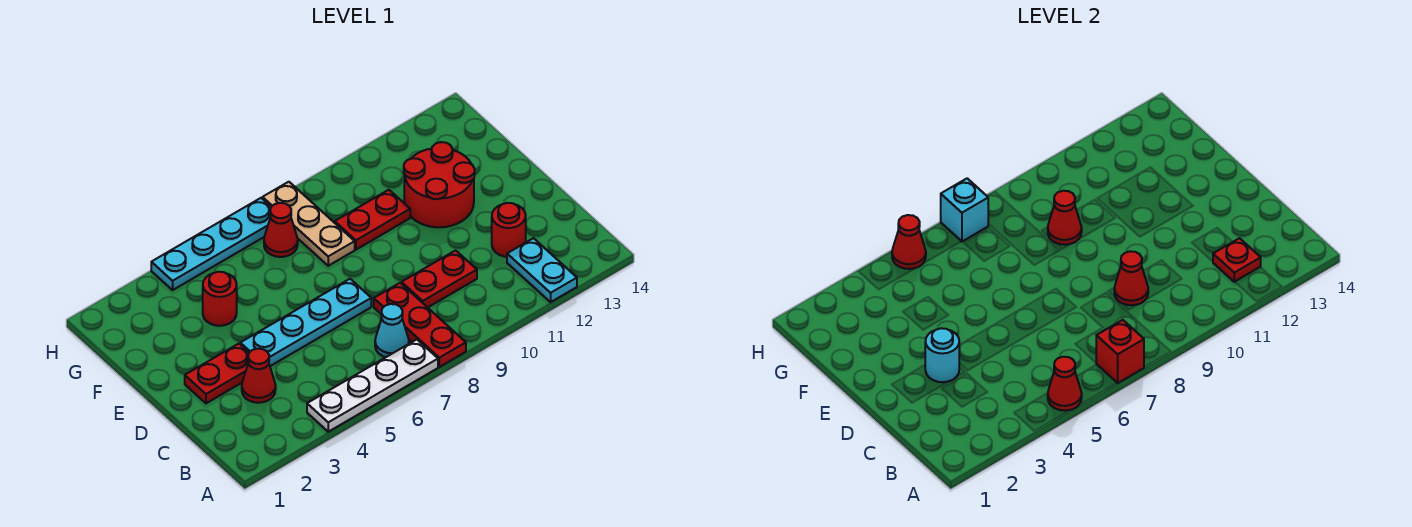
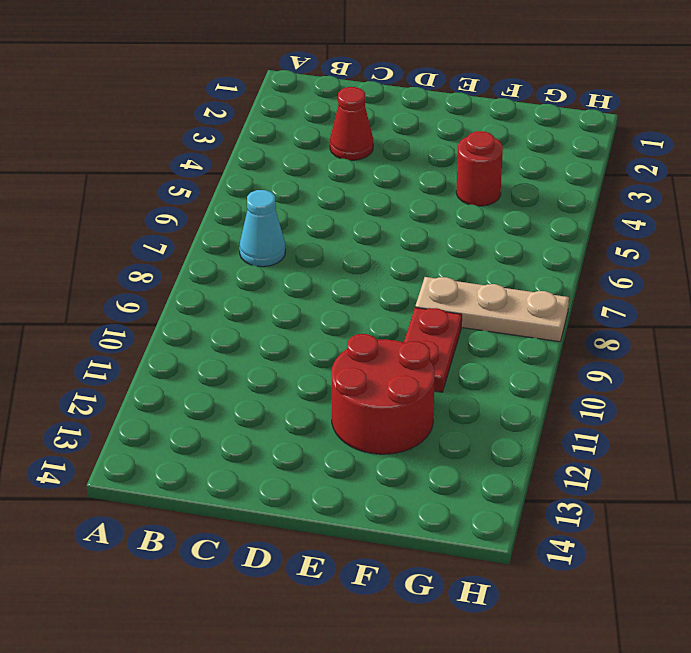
none -> white plate A4:A7 level 1
none -> red plate A8:C8 level 1
none -> cyan plate A12:B12 level 1

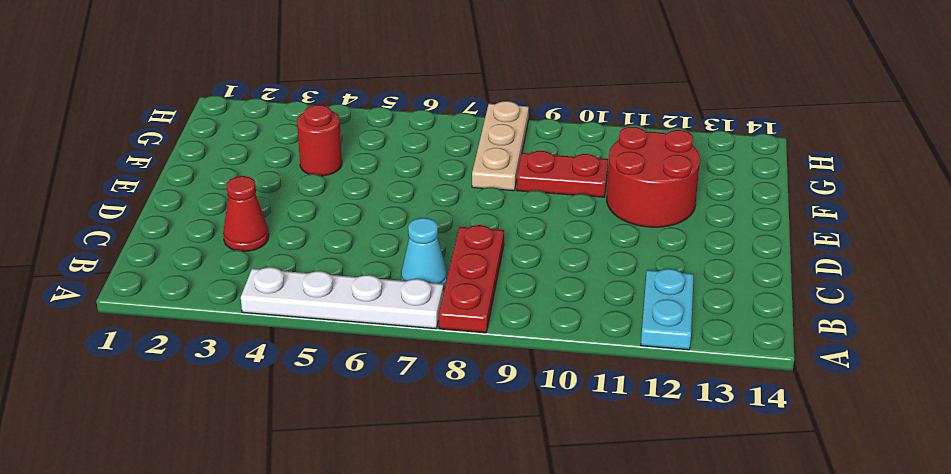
none -> red plate C9:C10 level 1
none -> red round brick C12 level 1
none -> red plate D2:D3 level 1

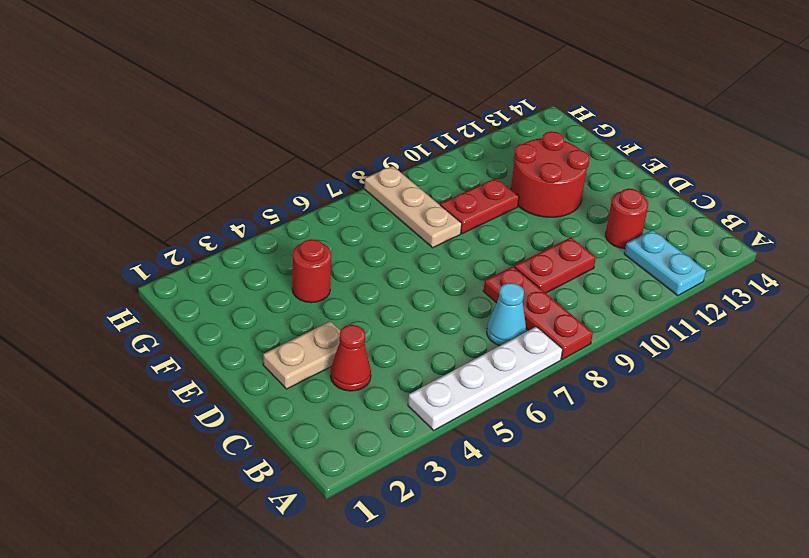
tan plate D2:D3 level 1 -> red plate D2:D3 level 1
none -> cyan plate D4:D7 level 1
none -> red cone G7 level 1
none -> cyan plate H4:H7 level 1

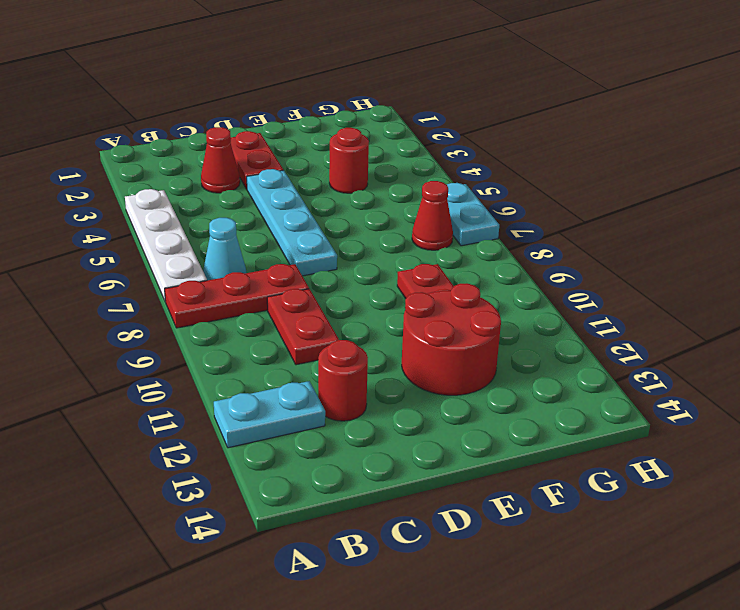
cyan plate H6:H7 level 1 -> cyan plate H4:H7 level 1
none -> tan plate F8:H8 level 1
none -> red cone A5 level 2
none -> red brick A7 level 2

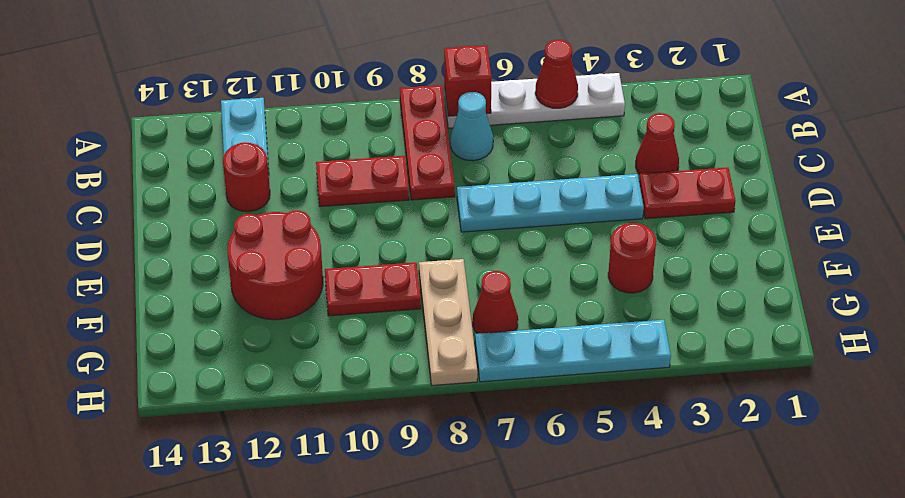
none -> red plate B12 level 2
none -> red cone C9 level 2
none -> cyan round brick D3 level 2

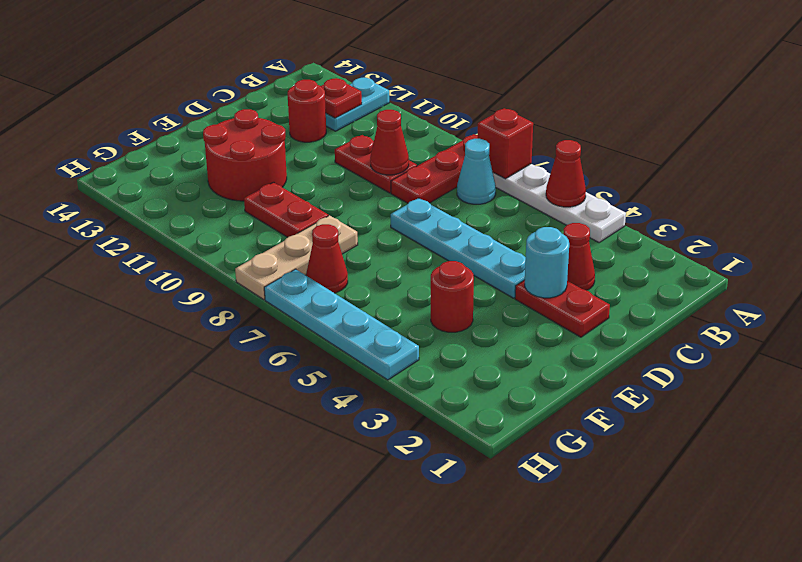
none -> red cone F9 level 2
none -> red cone H5 level 2
none -> cyan brick H7 level 2

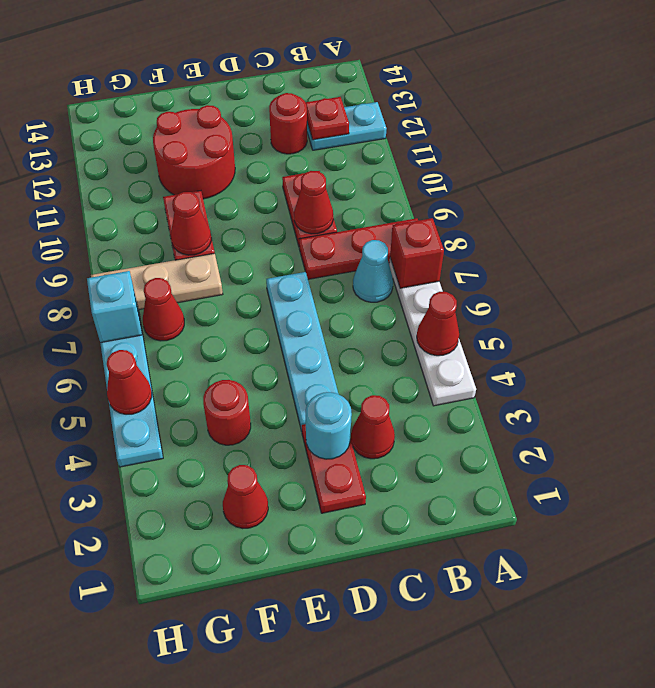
red cone F2 level 1 -> none

